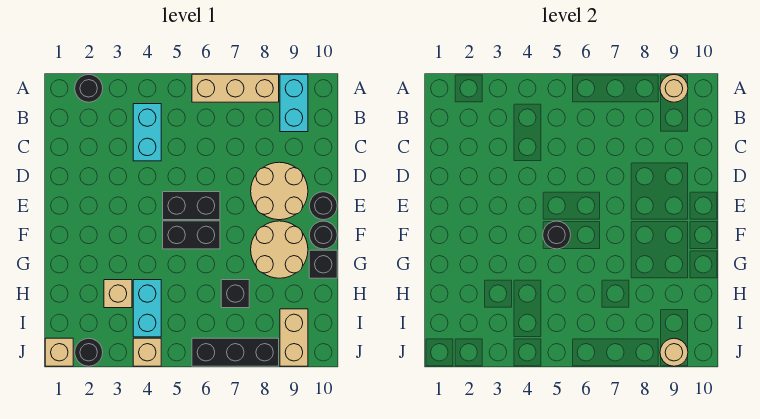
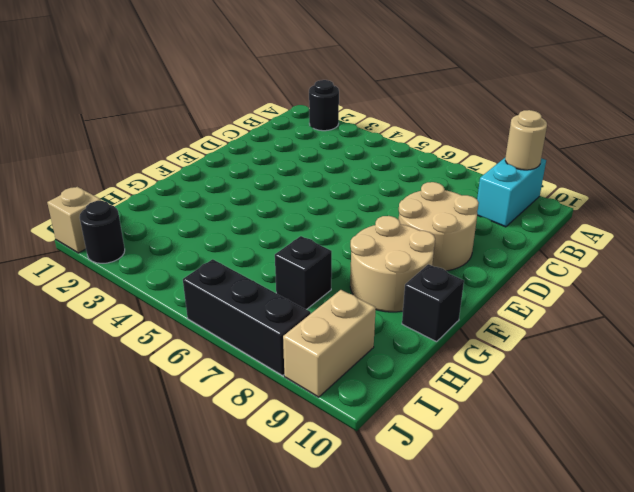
none -> tan brick A6:A8 level 1
none -> cyan brick B4:C4 level 1
none -> black brick E5:E6 level 1

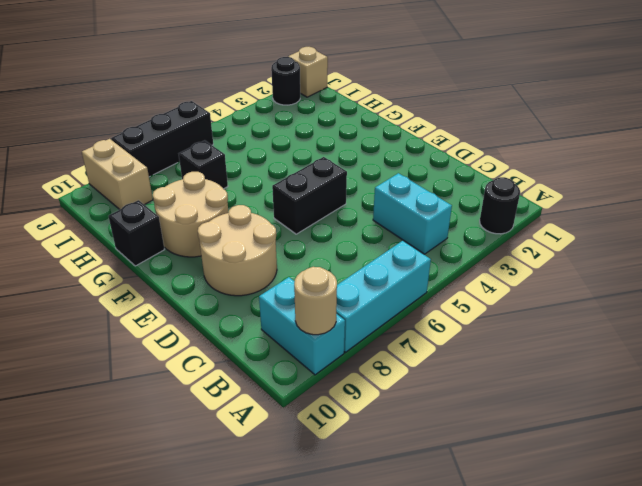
cyan brick A6:A8 level 1 -> tan brick A6:A8 level 1
none -> black round brick E10 level 1
none -> black brick F5:F6 level 1
none -> black round brick F10 level 1

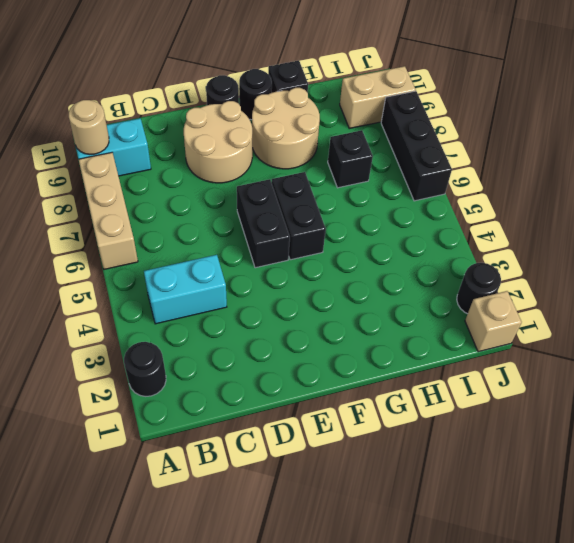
none -> tan brick H3 level 1
none -> cyan brick H4:I4 level 1
none -> tan brick J4 level 1

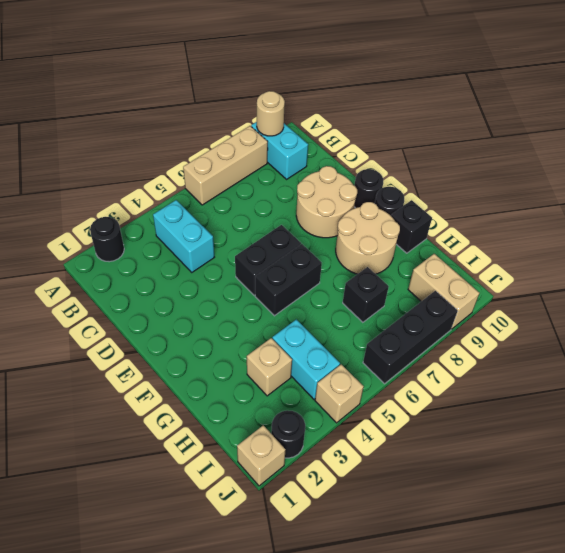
none -> black round brick F5 level 2
none -> tan round brick J9 level 2

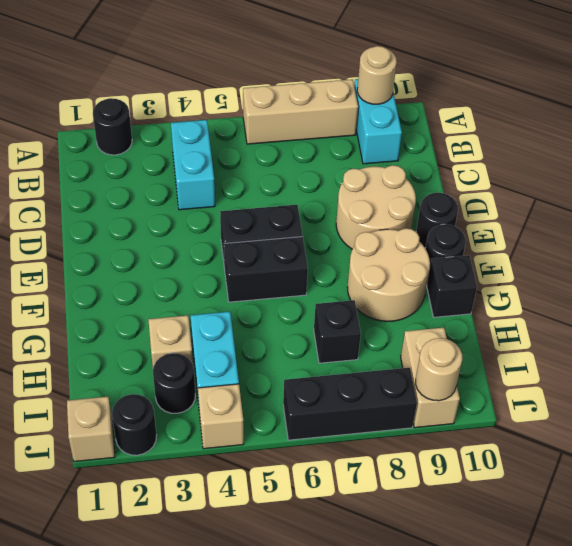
black round brick I3 level 1 -> black round brick F5 level 2

